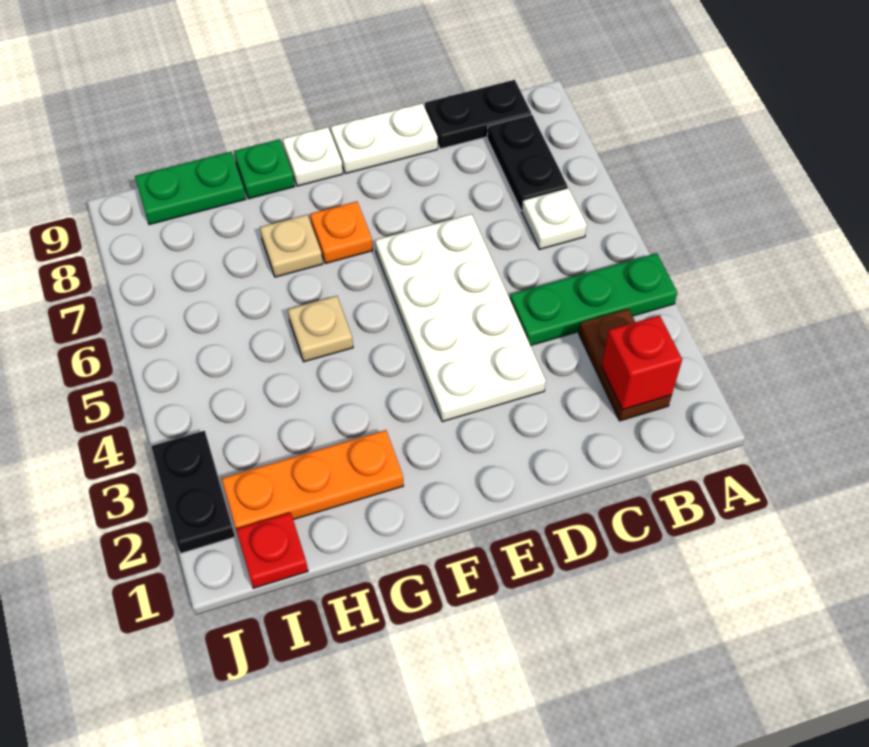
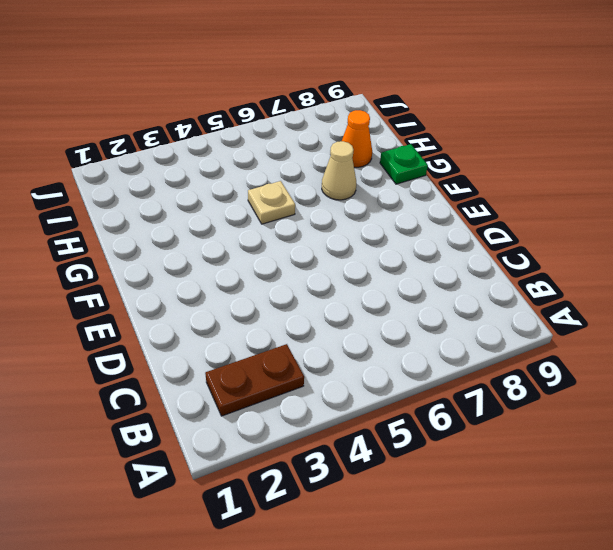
tan cone G7 level 1 -> tan plate G7 level 1
orange cone H8 level 1 -> none
none -> green plate A4:C4 level 1
none -> white plate B6 level 1
none -> black plate B7:B8 level 1

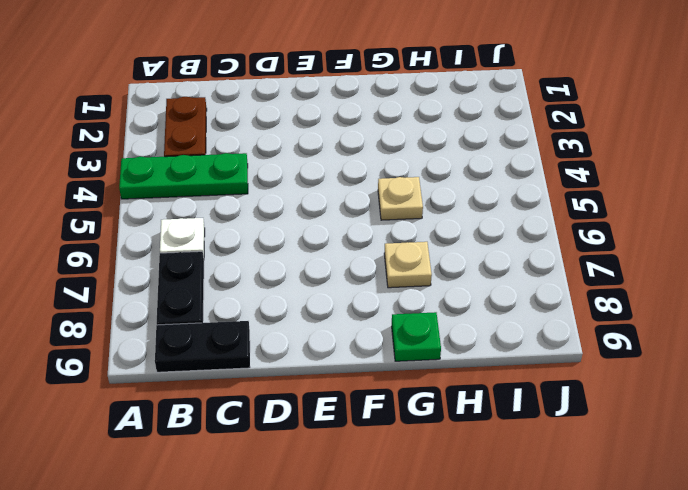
none -> white plate D3:E6 level 1
none -> white plate D9:E9 level 1
none -> orange plate F7 level 1

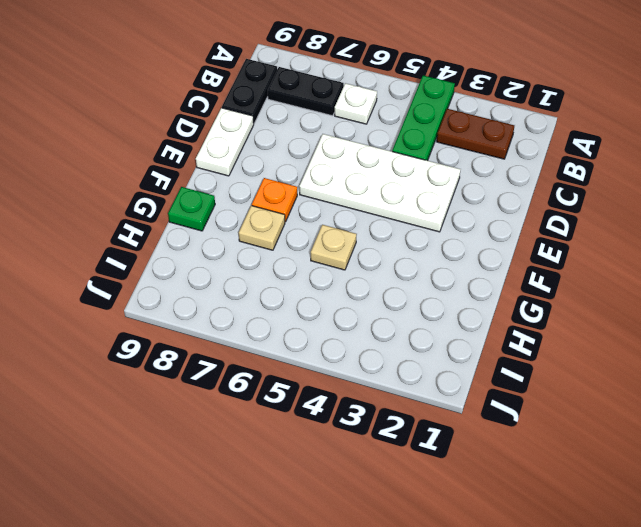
none -> white plate F9 level 1
none -> orange plate G2:I2 level 1
none -> green plate H9:I9 level 1

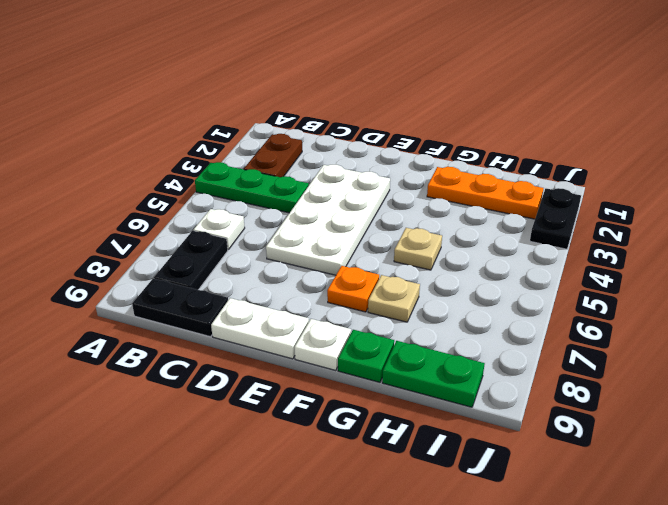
none -> red plate I1 level 1
none -> red brick B2 level 2

